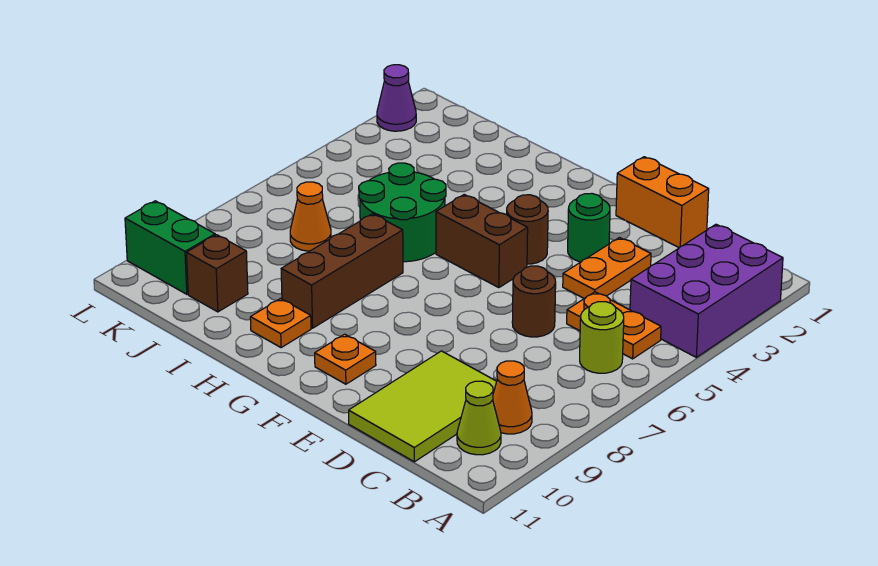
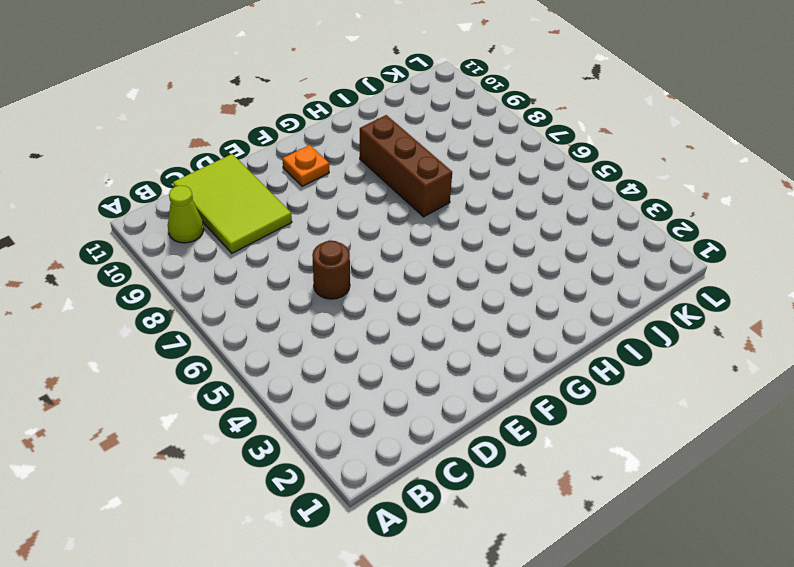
none -> purple brick A2:B4 level 1
none -> orange plate B5:C5 level 1
none -> lime round brick B6 level 1

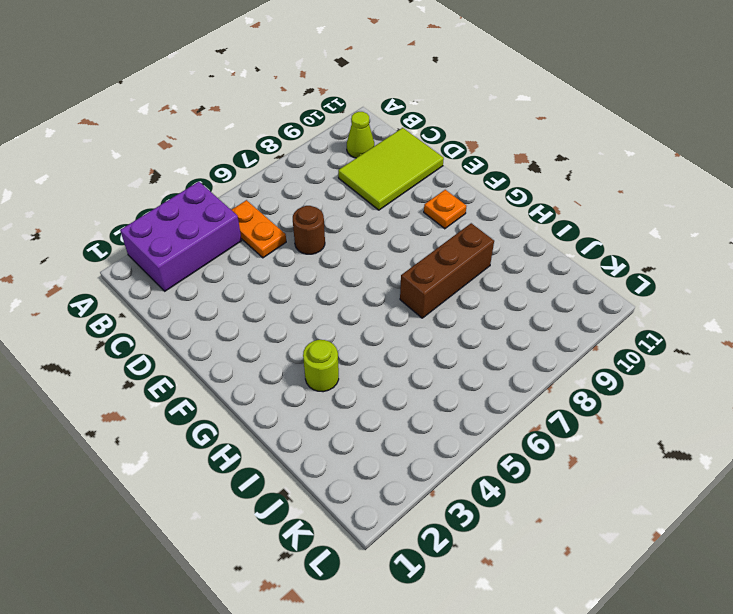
lime round brick H3 level 1 -> lime round brick B6 level 1
none -> orange cone B9 level 1
none -> orange brick D1:E1 level 1
none -> orange plate D3:D4 level 1

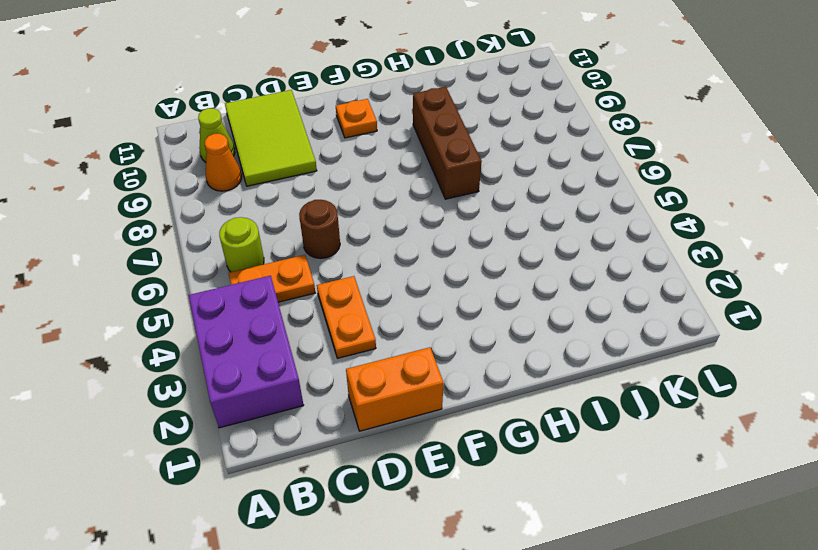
none -> green round brick E3 level 1
none -> brown round brick F4 level 1
none -> brown brick F5:G5 level 1

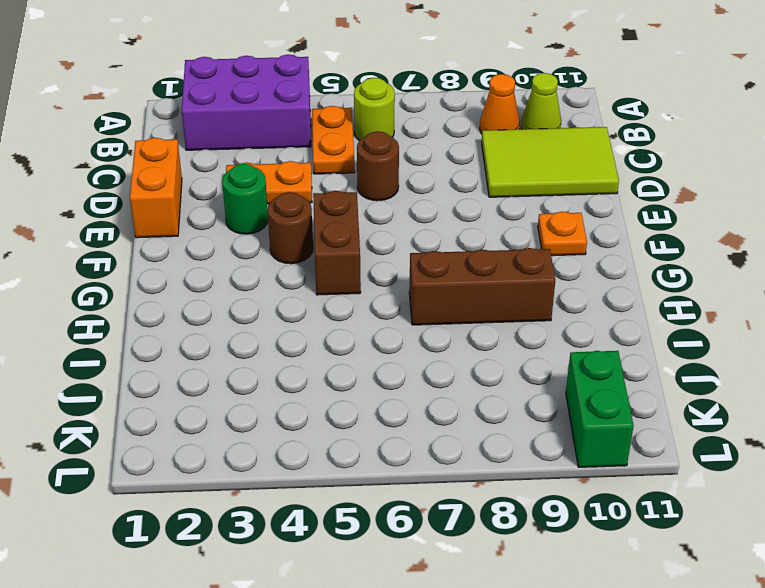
none -> green round brick H5:I6 level 1
none -> orange plate H10 level 1
none -> orange cone J7 level 1

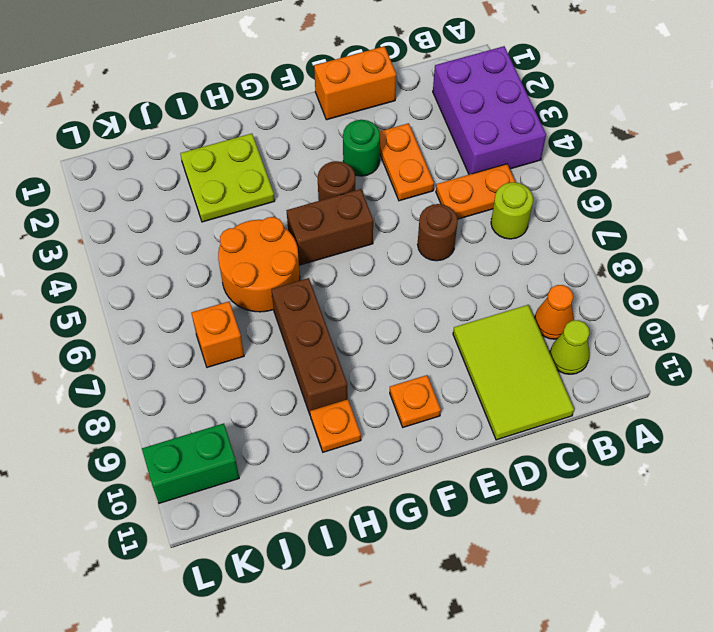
lime plate H2:I3 level 1 -> none
orange round brick H5:I6 level 1 -> green round brick H5:I6 level 1
orange brick J7 level 1 -> orange cone J7 level 1
none -> brown brick J10 level 1
none -> purple cone L2 level 1

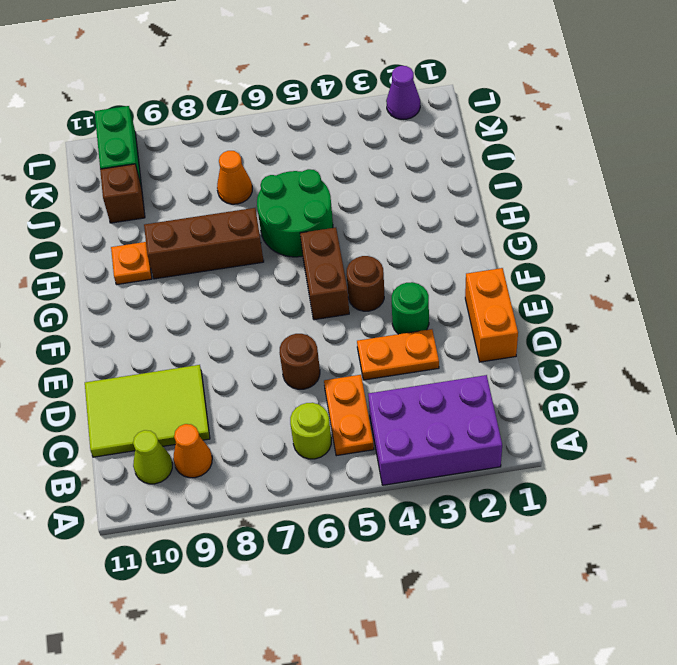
none -> orange plate F10 level 1

